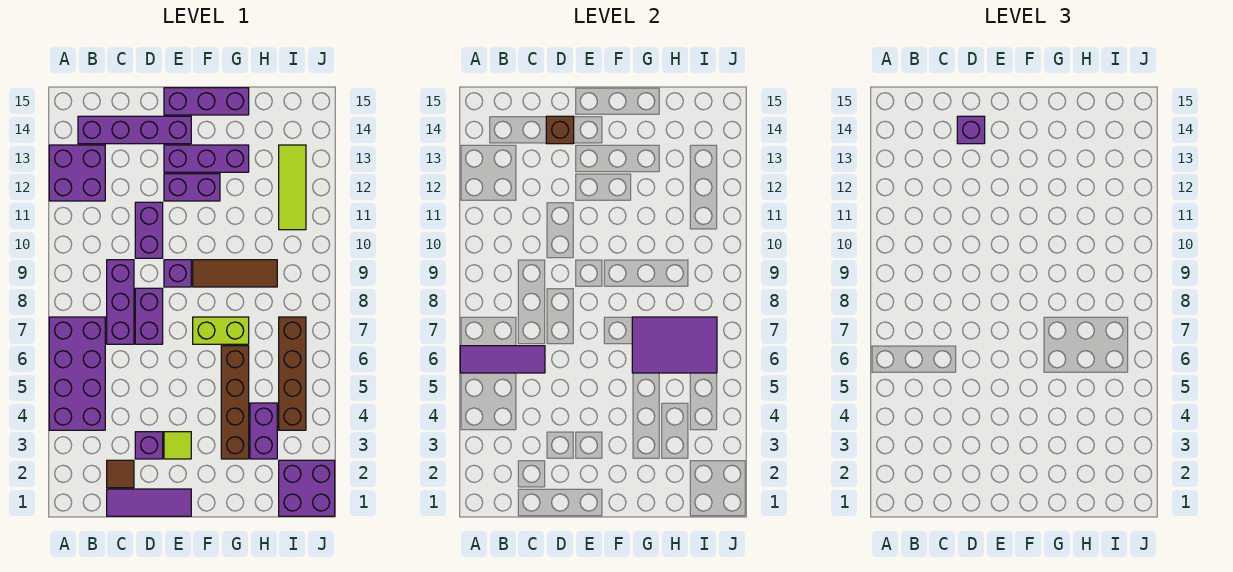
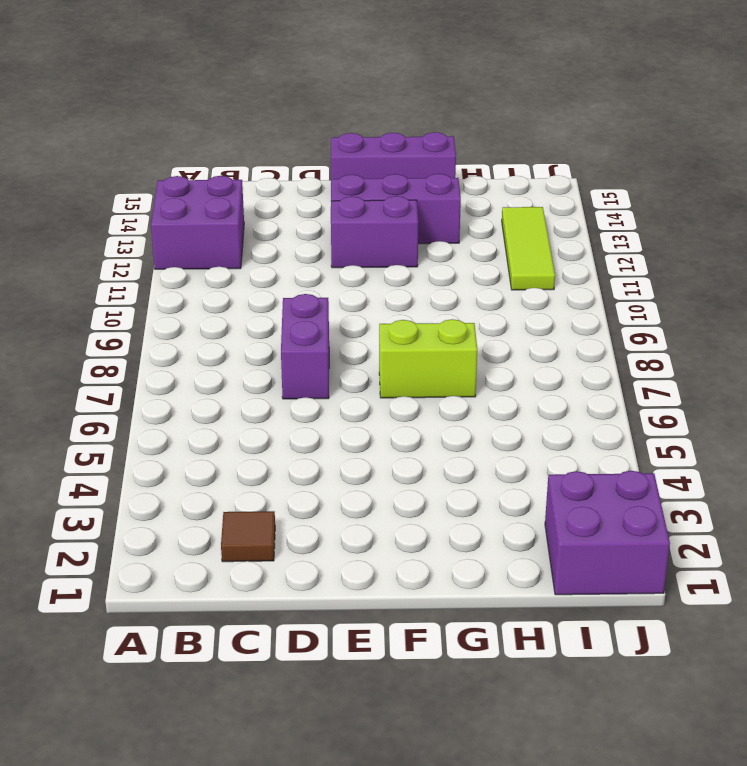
none -> purple brick A4:B7 level 1
none -> purple brick B14:E14 level 1
none -> purple tile C1:E1 level 1

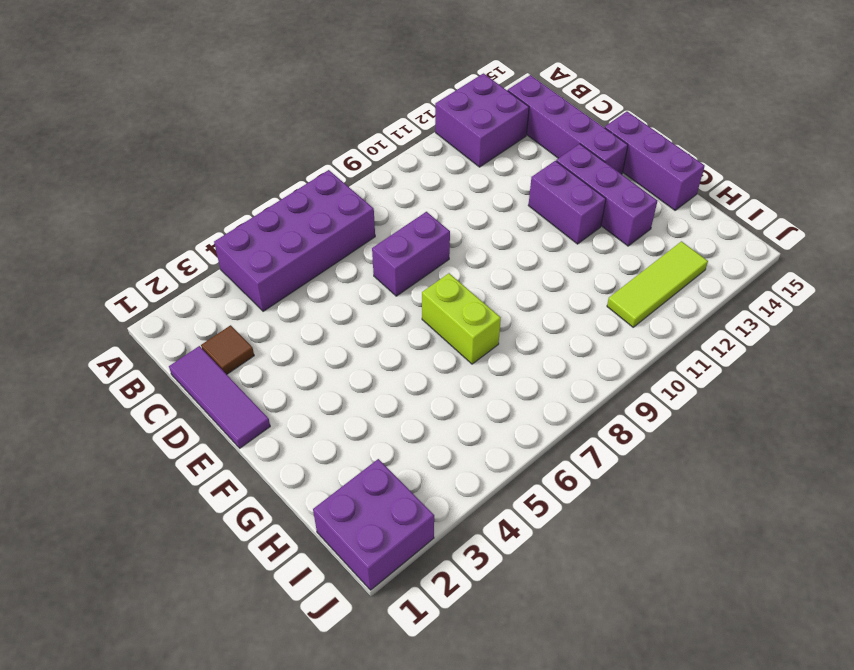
none -> purple brick C7:C9 level 1
none -> purple brick D3 level 1
none -> purple brick D10:D11 level 1

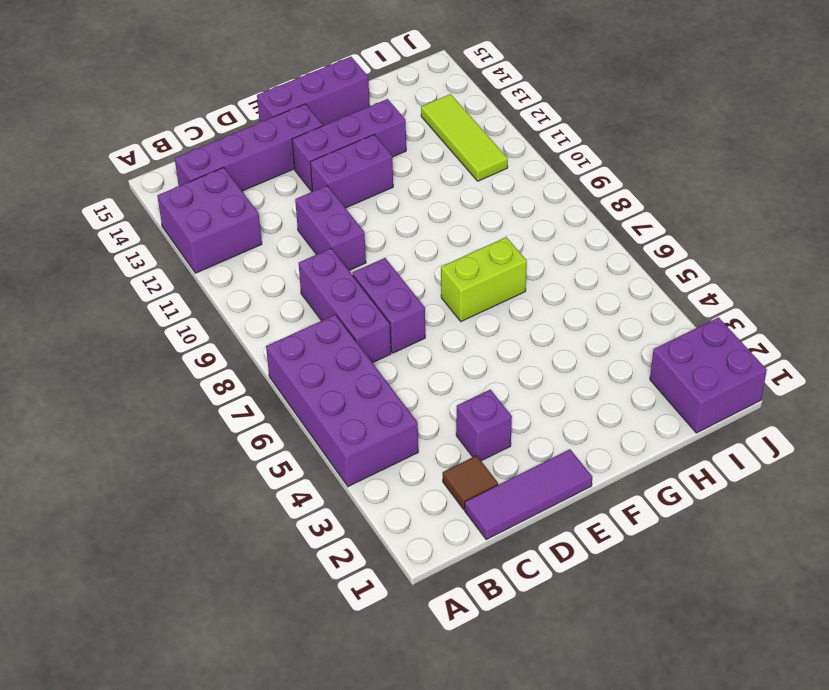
none -> lime tile E3 level 1
none -> purple brick E9 level 1
none -> brown tile F9:H9 level 1

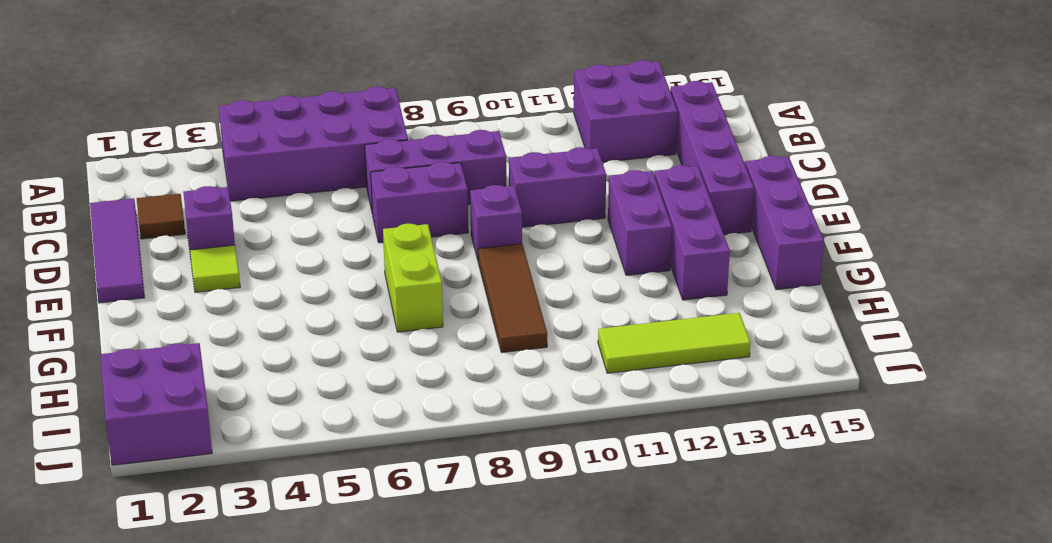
none -> brown brick G3:G6 level 1
none -> purple brick H3:H4 level 1
none -> brown brick I4:I7 level 1

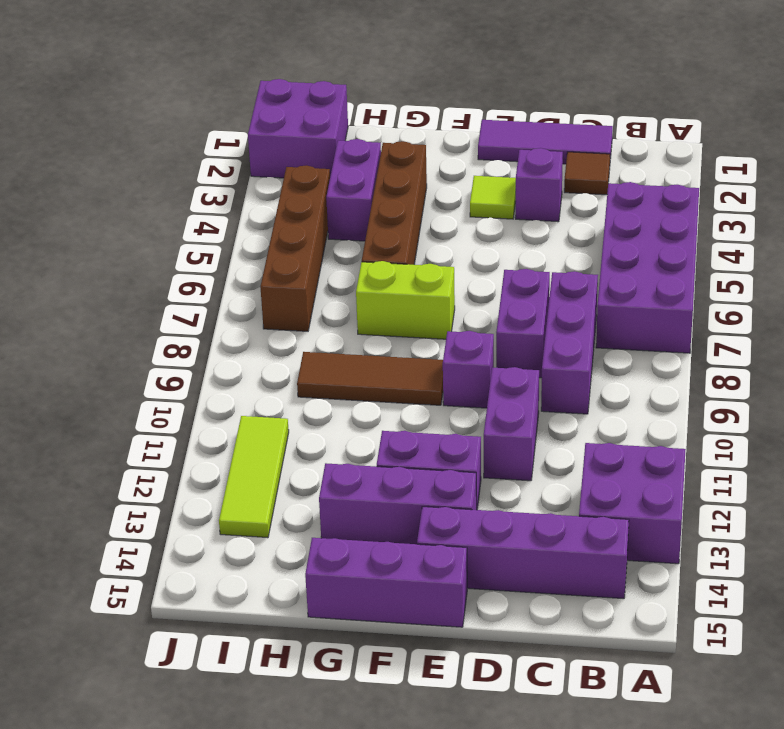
none -> purple tile A6:C6 level 2
none -> brown brick D14 level 2
none -> purple tile G6:I7 level 2

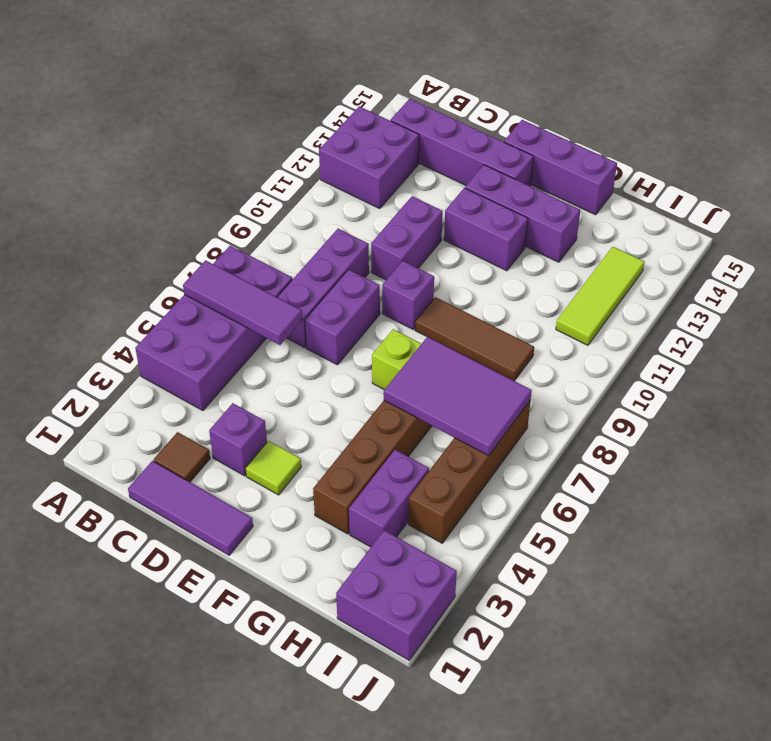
none -> brown brick D14 level 2
none -> purple brick D14 level 3

